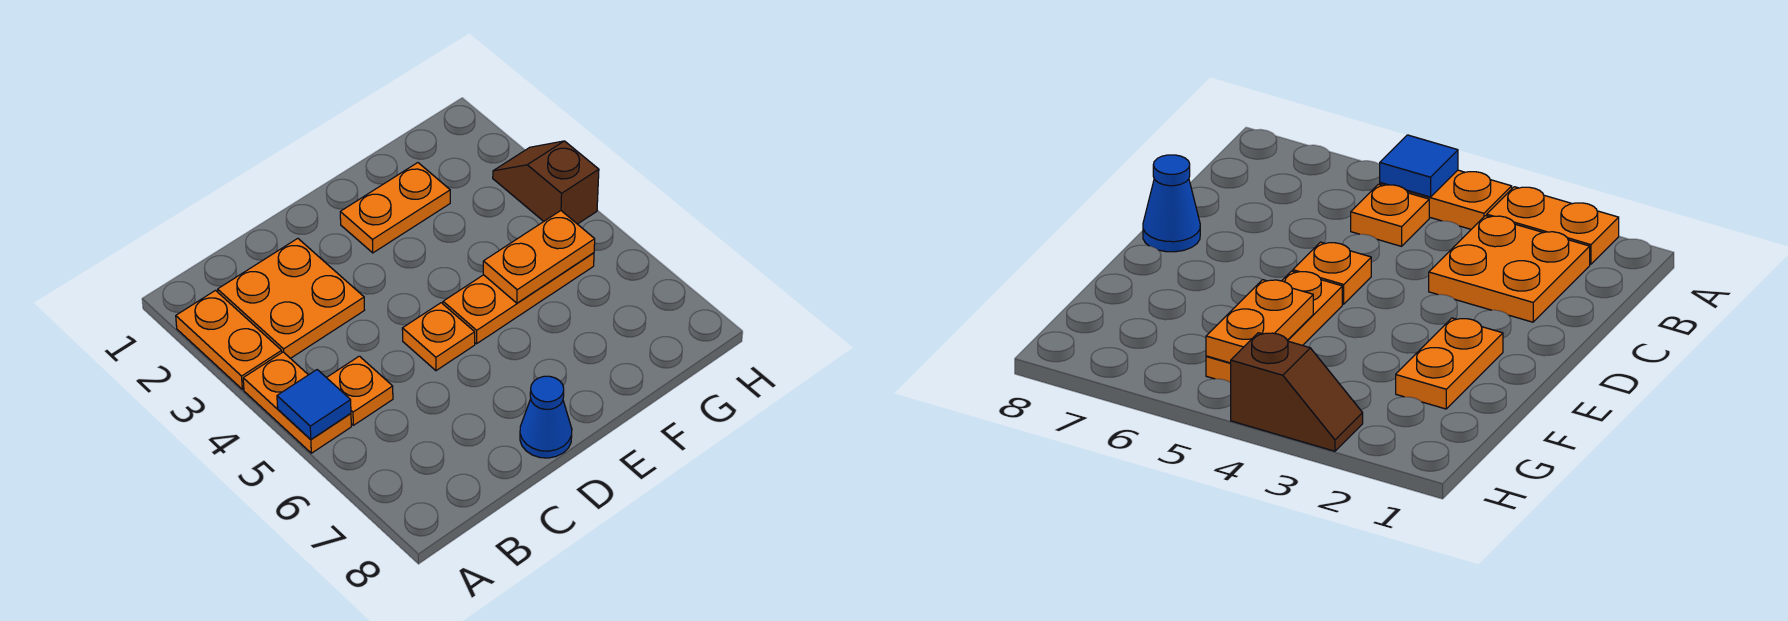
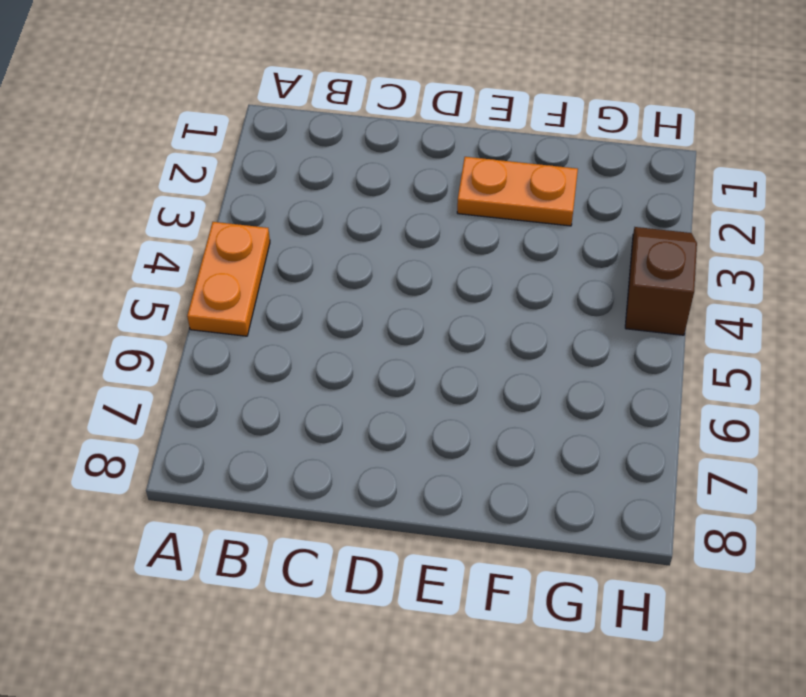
none -> orange plate A2:A3 level 1
none -> orange plate B2:C3 level 1

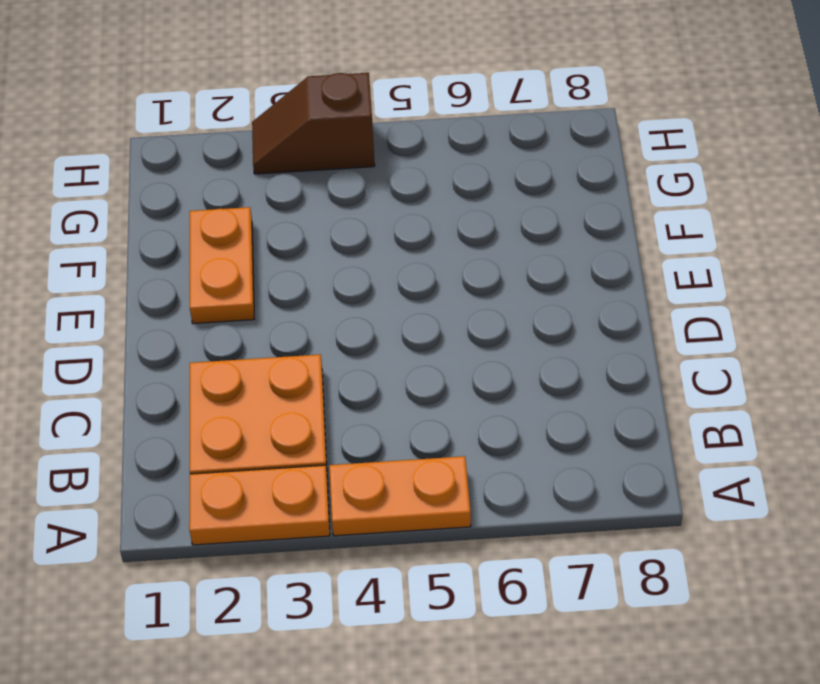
none -> orange plate B5 level 1
none -> orange plate D5 level 1

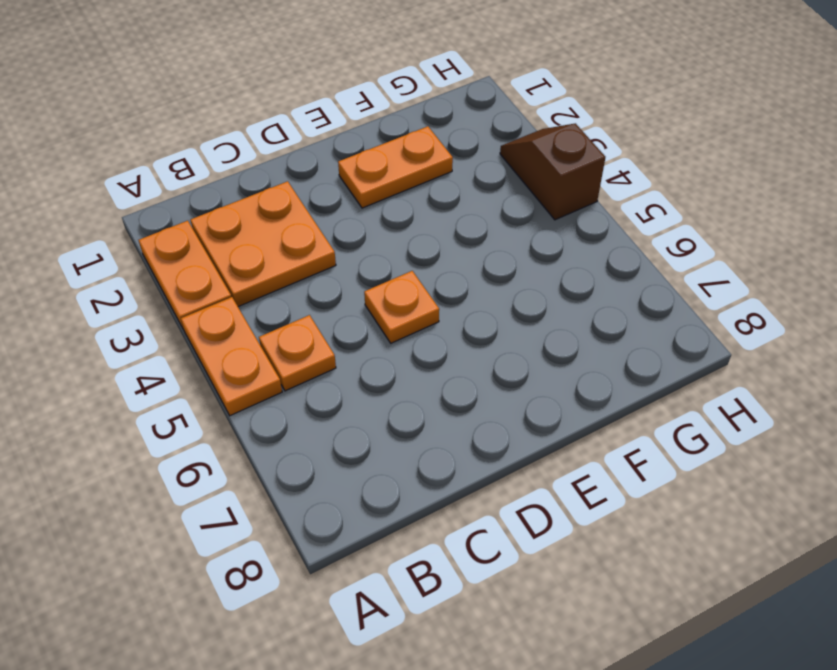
none -> blue cone D8 level 1
none -> orange plate E5:G5 level 1

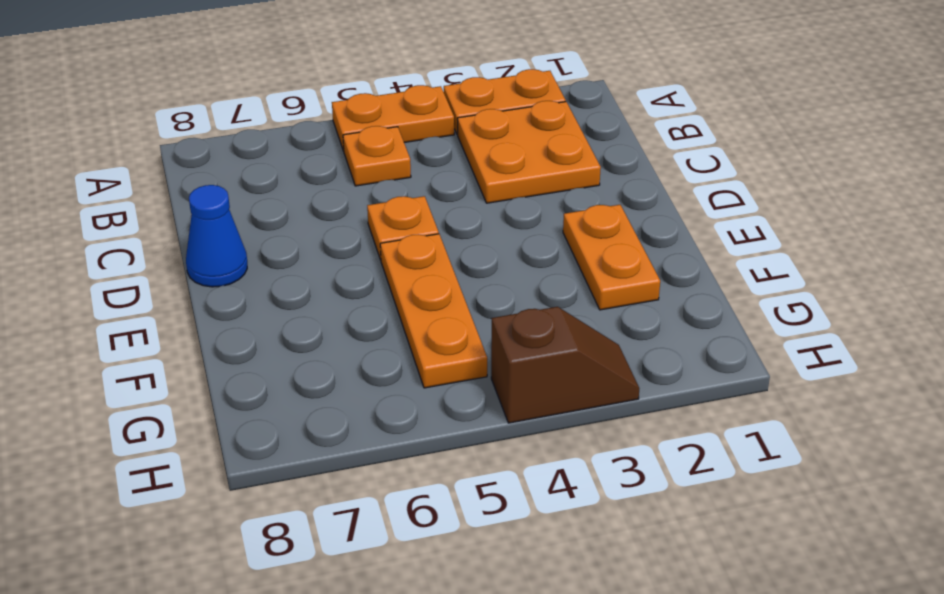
none -> blue tile A5 level 2
none -> orange plate F5:G5 level 2

